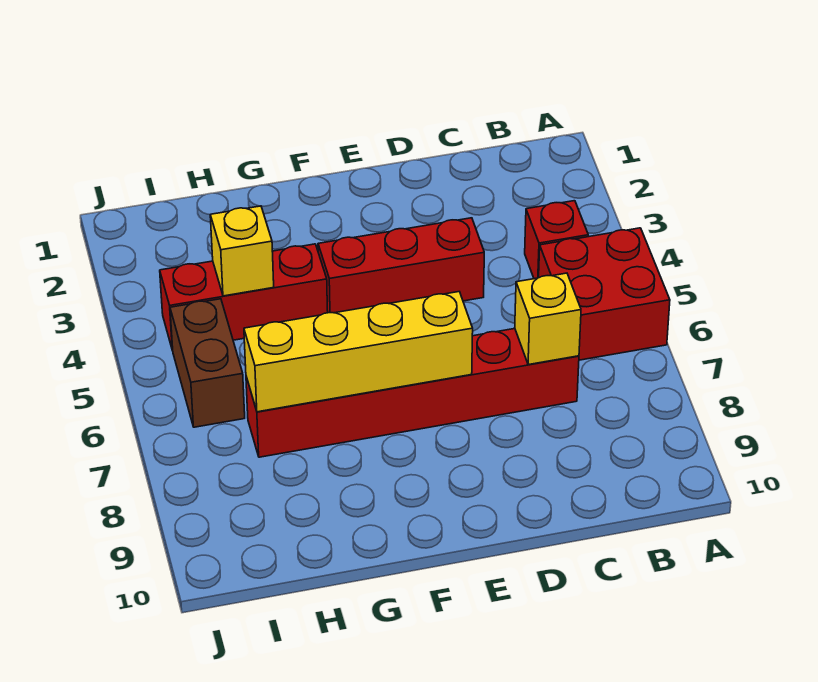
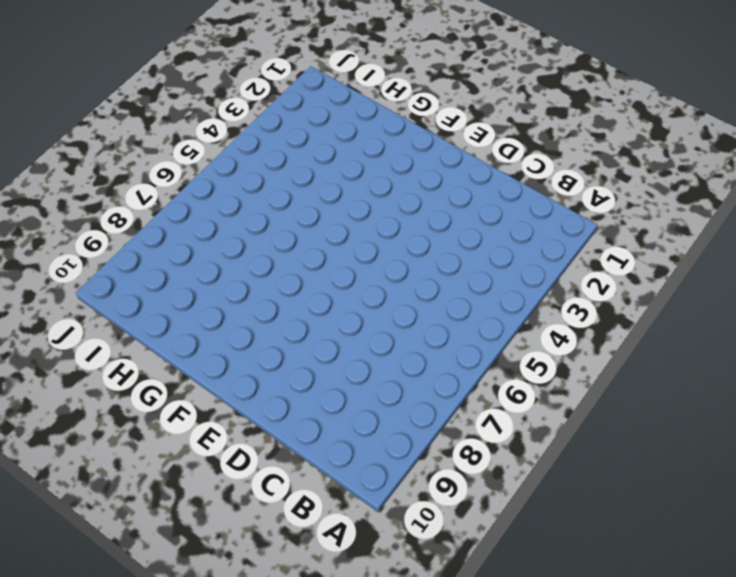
none -> red brick A5:B6 level 1
none -> red brick B4 level 1

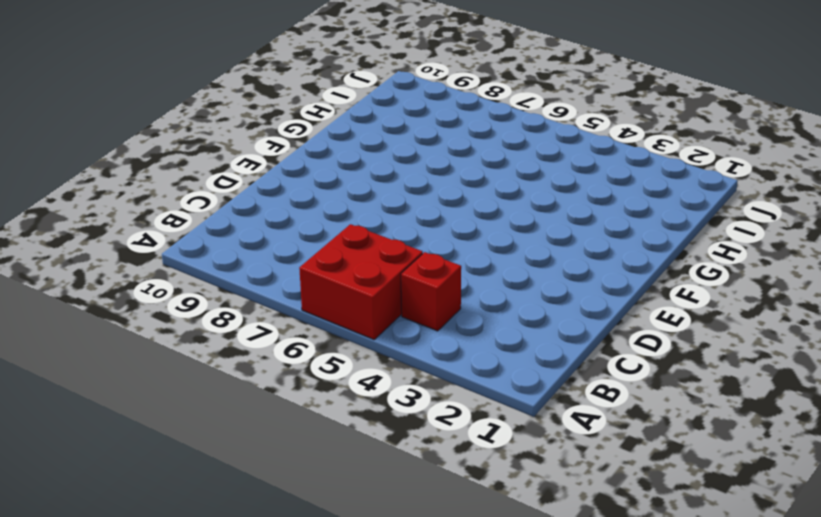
none -> red brick C7:H7 level 1
none -> red brick D4:F4 level 1

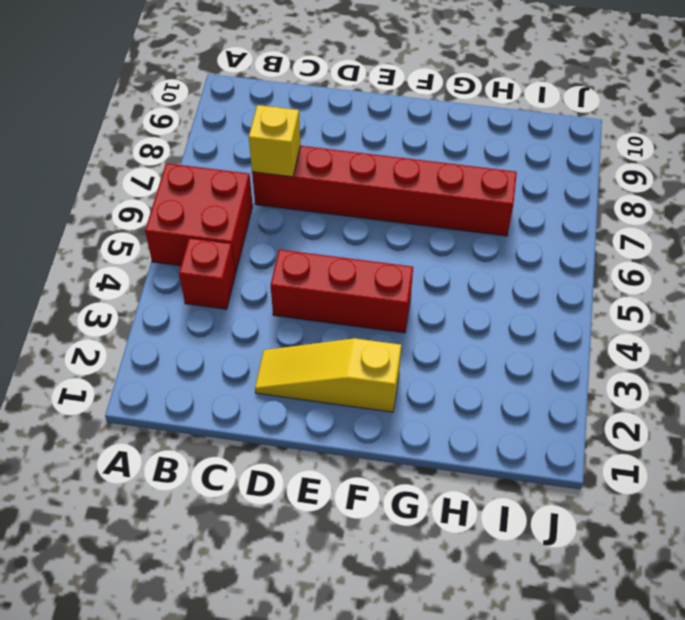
yellow slope D2:F2 level 1 top F -> none
none -> red brick G4:I4 level 1
none -> brown brick I5:I6 level 1

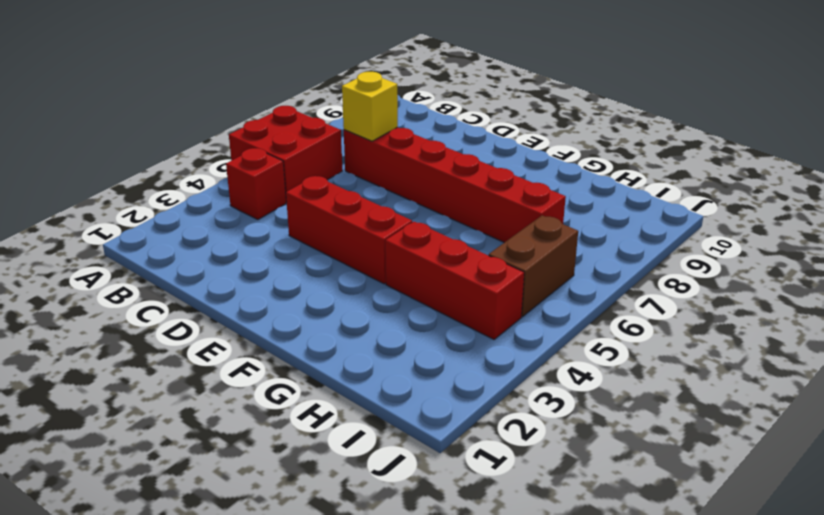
none -> yellow brick E7:H7 level 2
none -> yellow brick H4 level 2

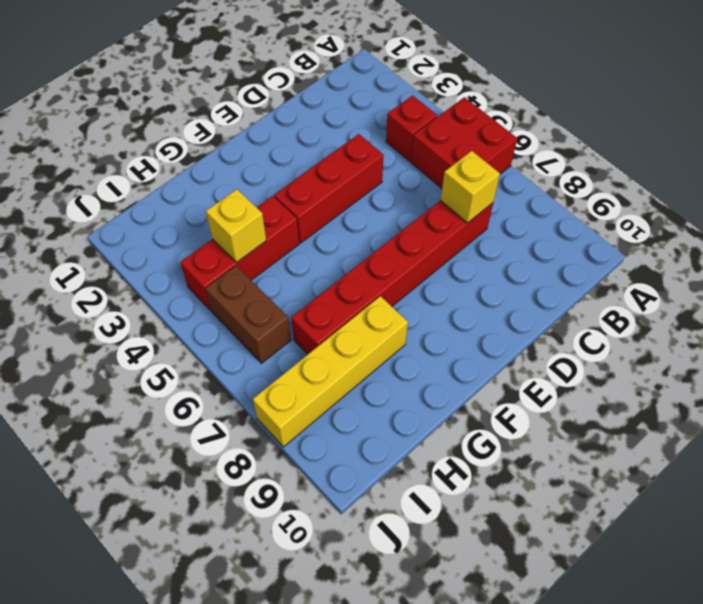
yellow brick G8:J8 level 1 -> yellow brick E7:H7 level 2

